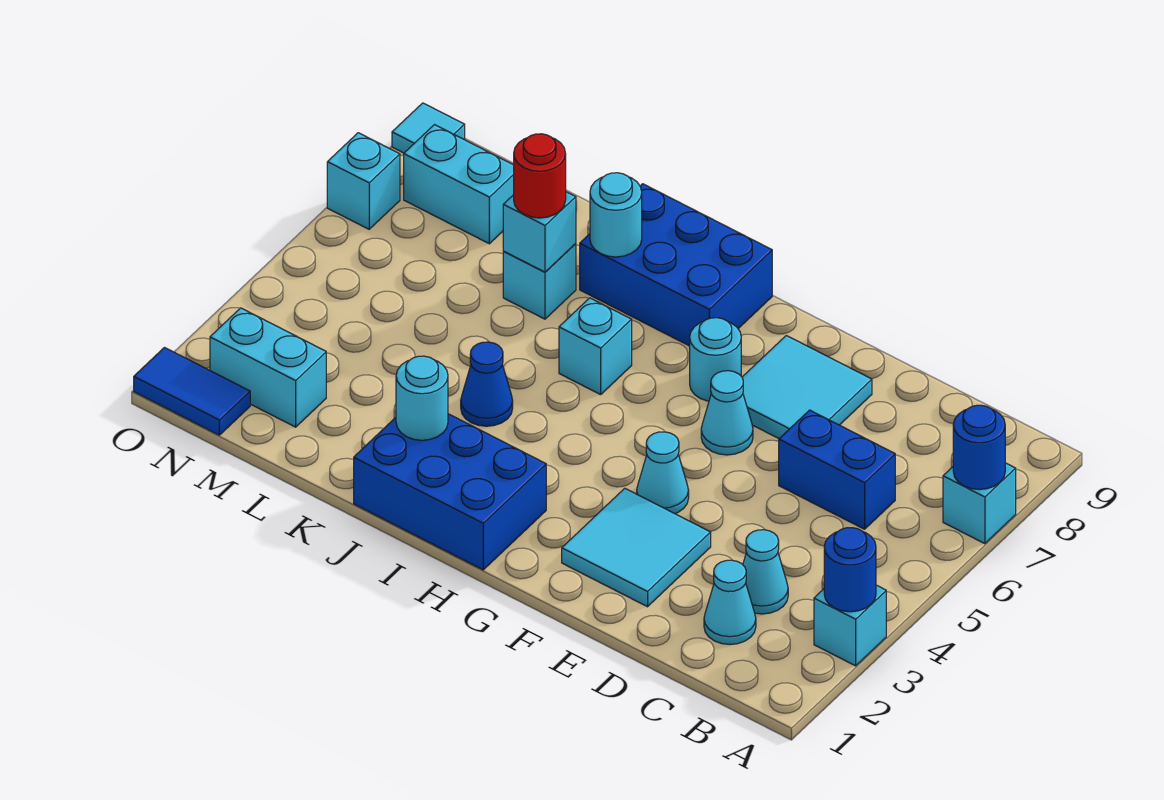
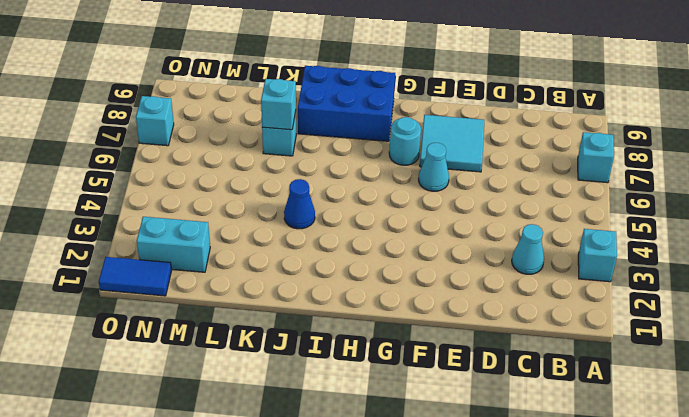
none -> cyan cone C2 level 1
none -> blue brick C6:D6 level 1
none -> cyan tile E2:F3 level 1

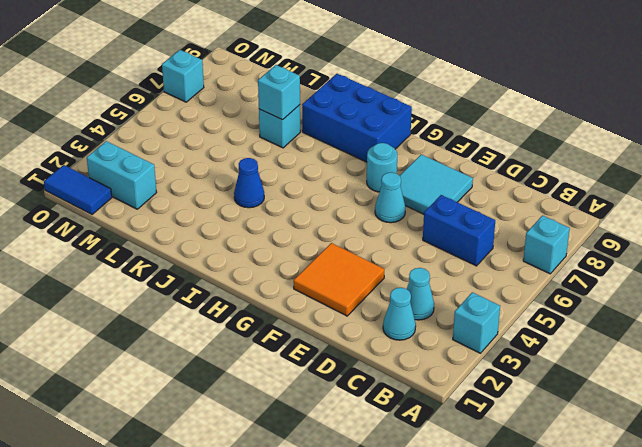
orange tile E2:F3 level 1 -> cyan tile E2:F3 level 1
none -> cyan cone F4 level 1
none -> blue brick H1:J2 level 1
none -> cyan brick I6 level 1

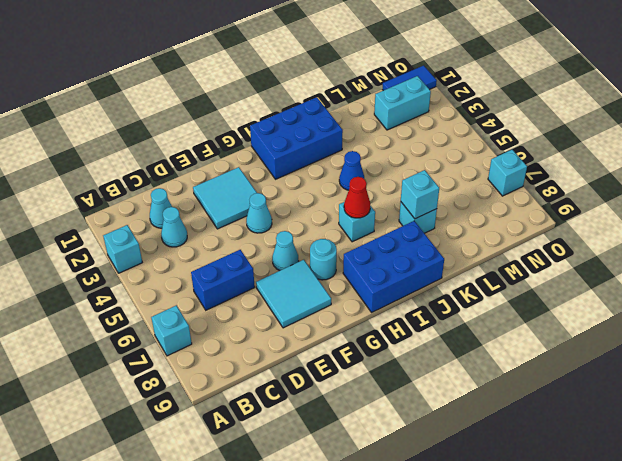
red cone I6 level 2 -> none
none -> cyan brick M8:N8 level 1
none -> cyan tile O9 level 1
none -> blue round brick A3 level 2

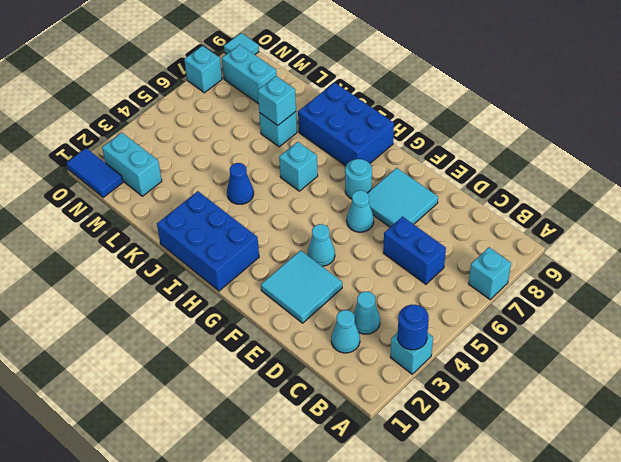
none -> blue round brick A7 level 2
none -> cyan round brick J2 level 2
none -> cyan round brick J8 level 2

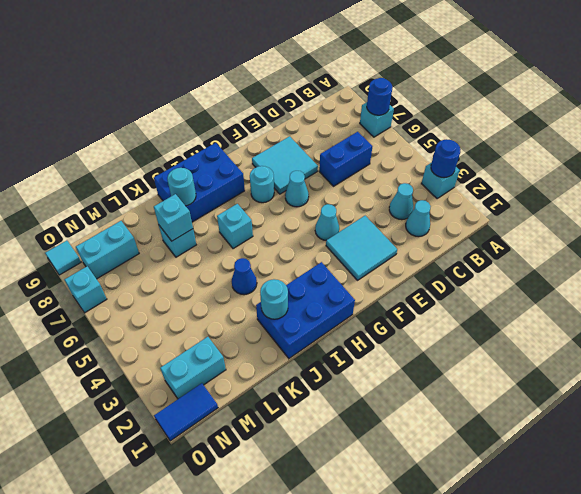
none -> red round brick K7 level 3

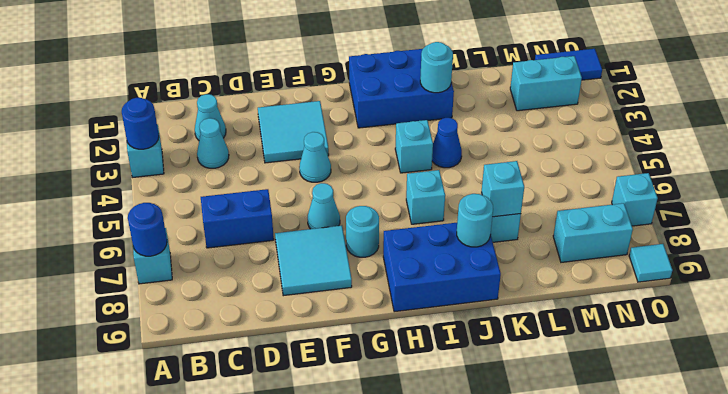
cyan brick I4 level 1 -> none
none -> red round brick K7 level 3

